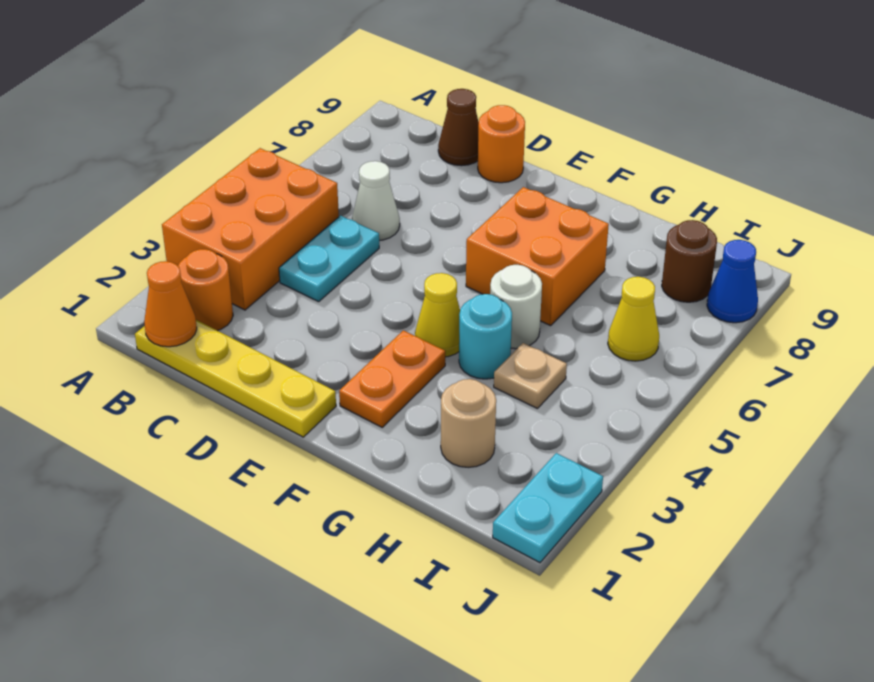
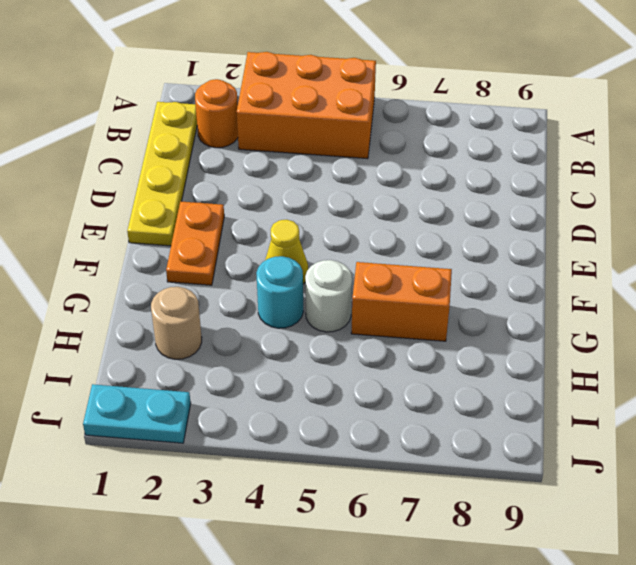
orange plate E2:F2 level 1 -> orange plate F2:F3 level 1
orange brick G6:G7 level 1 -> orange brick F6:G7 level 1
none -> cyan plate C4:C5 level 1
none -> white cone C6 level 1
none -> brown cone C9 level 1

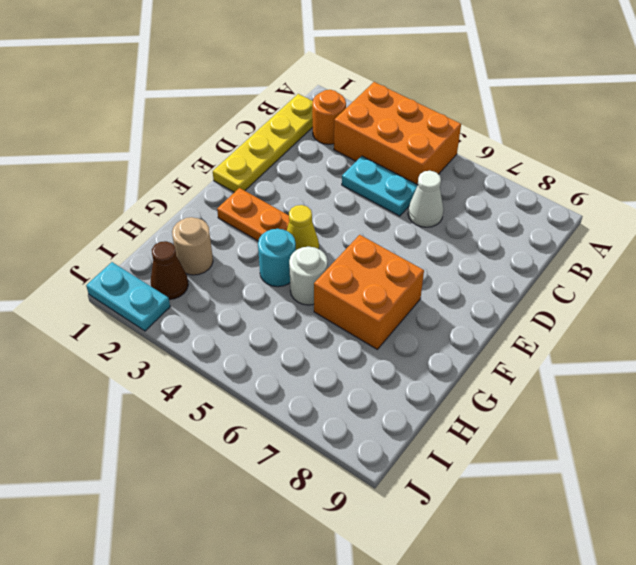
brown cone I2 level 1 -> brown cone C9 level 1
none -> orange round brick D9 level 1
none -> tan plate H4 level 1
none -> yellow cone I6 level 1

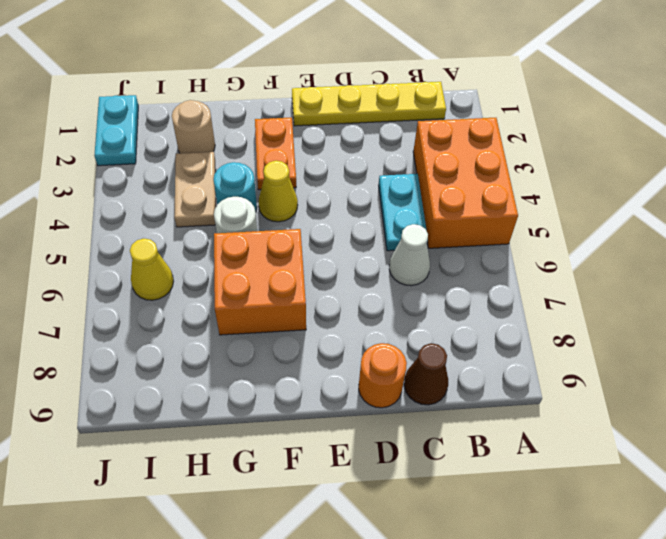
tan plate H3:H4 level 1 -> tan plate H4 level 1
none -> orange round brick B2 level 1
none -> brown round brick I8 level 1
none -> blue cone J8 level 1

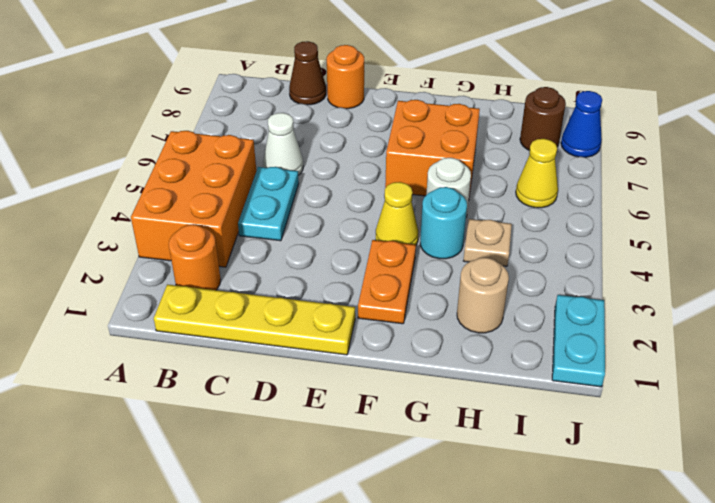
none -> orange cone B1 level 2

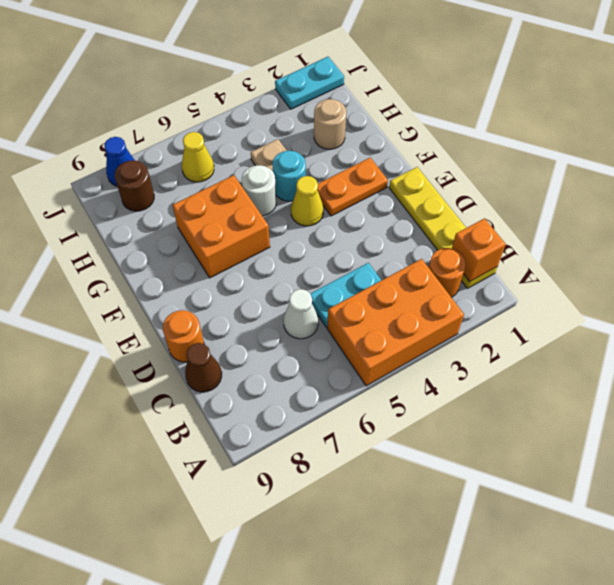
orange brick B1 level 2 -> orange cone B1 level 2

